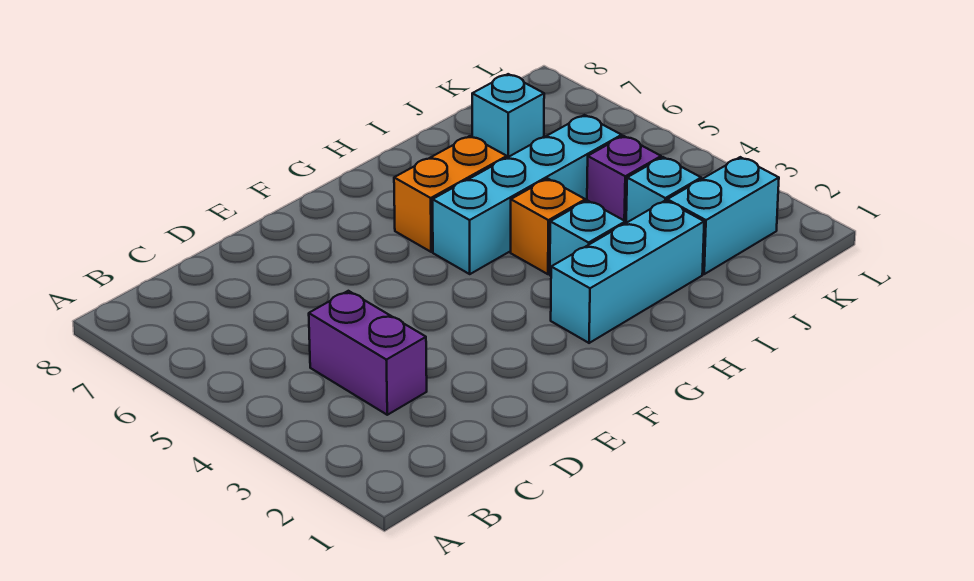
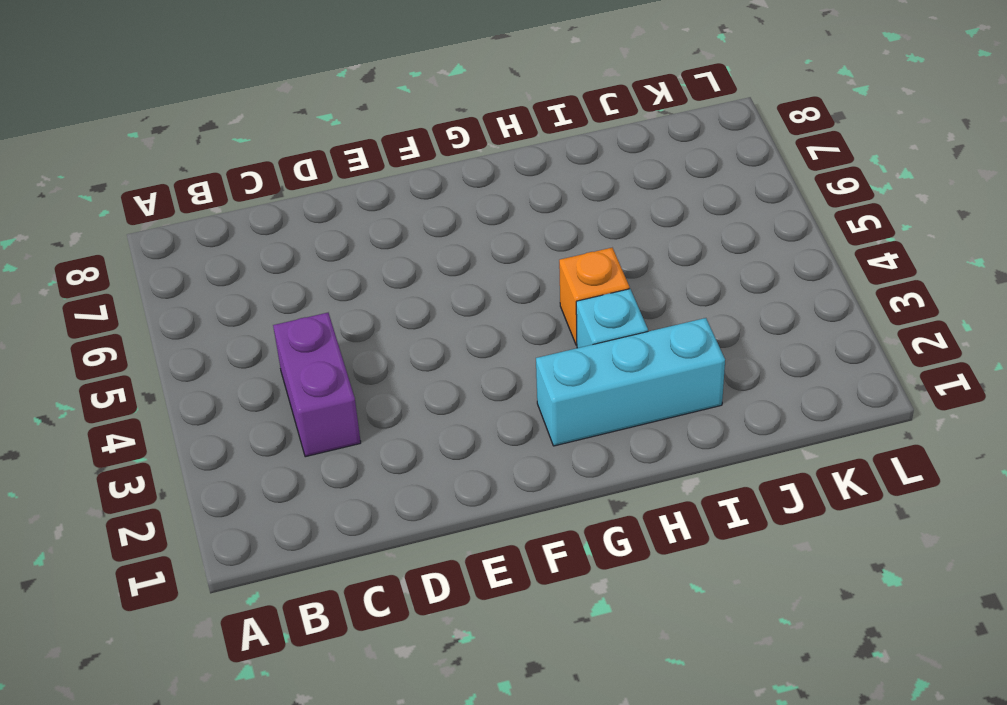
none -> cyan brick G5:J5 level 1
none -> orange brick G6:H6 level 1

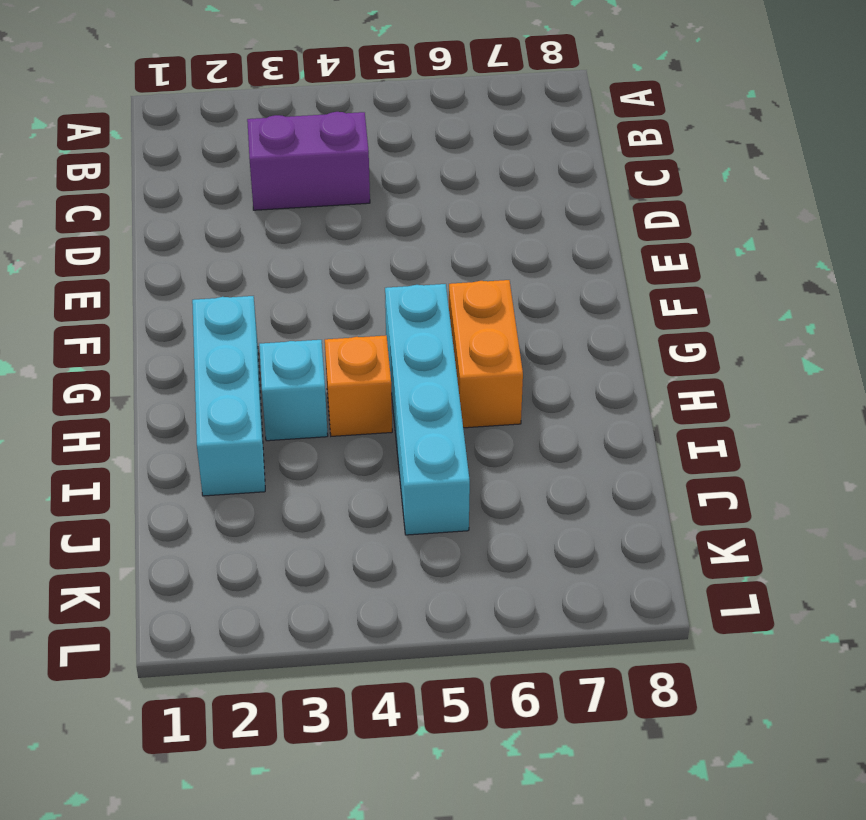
none -> cyan brick J2:K2 level 1
none -> cyan brick J3 level 1

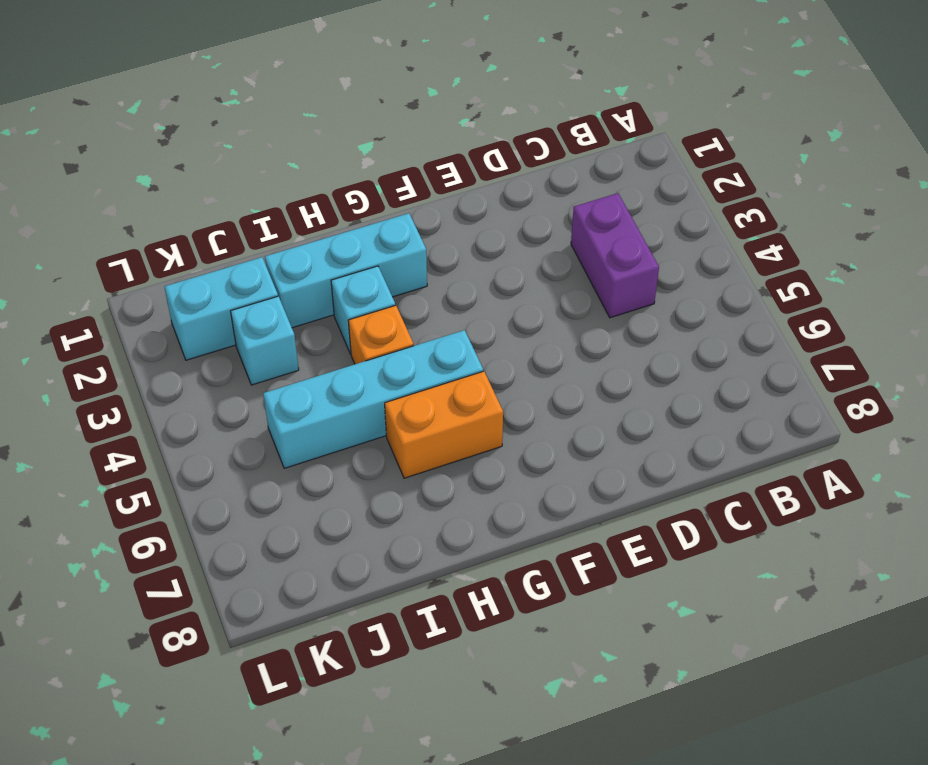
none -> purple brick J4 level 1
none -> cyan brick J7 level 1

